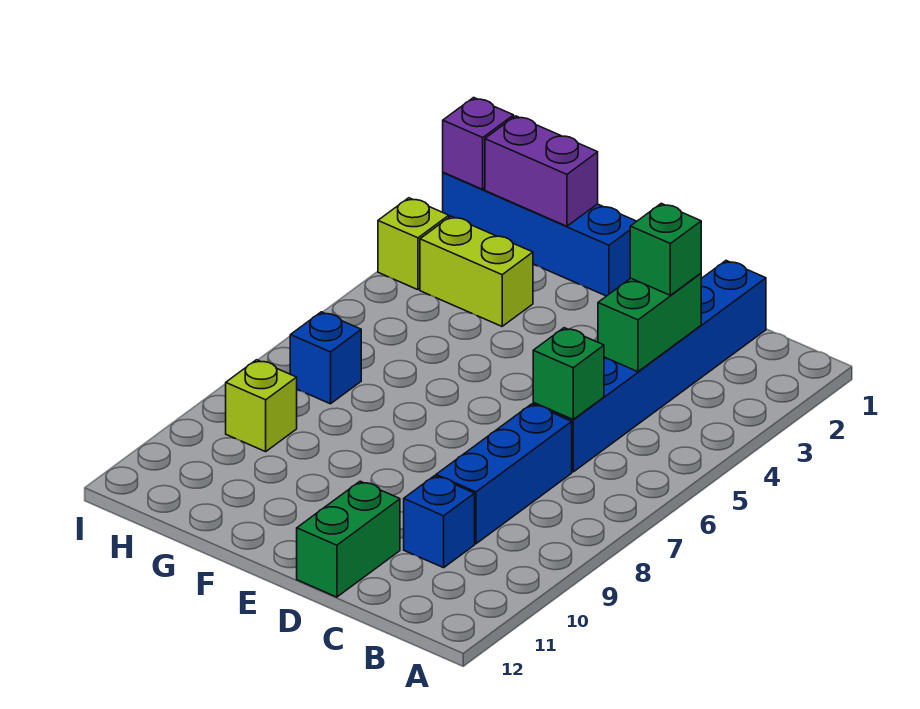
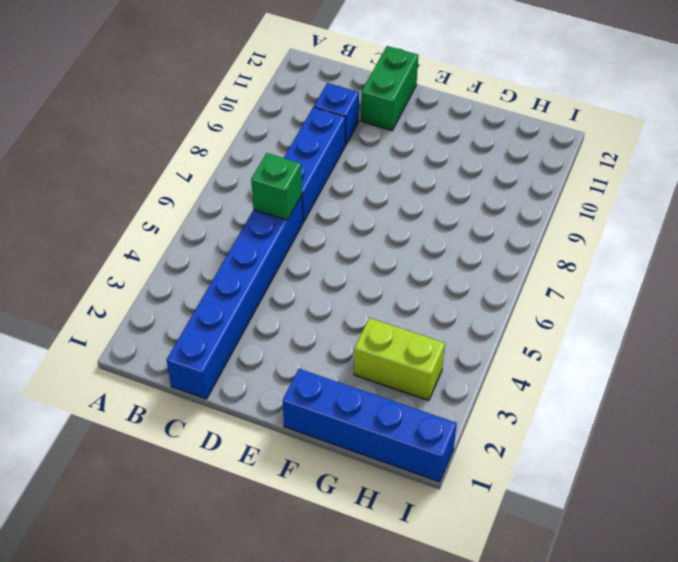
none -> blue brick H7 level 1
none -> lime brick H9 level 1
none -> lime brick I3 level 1

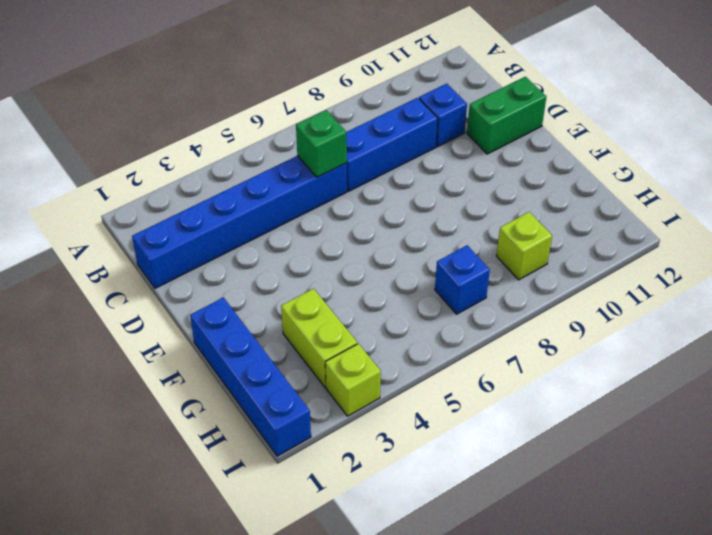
none -> green brick C3:C4 level 2
none -> purple brick G1:H1 level 2
none -> purple brick I1 level 2

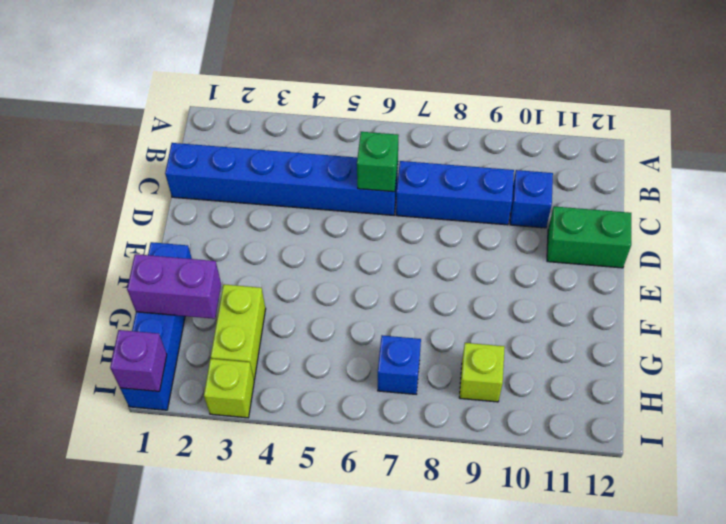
purple brick G1:G2 level 2 -> purple brick G1:H1 level 2
none -> green brick C3:C4 level 2
none -> green brick C3 level 3

